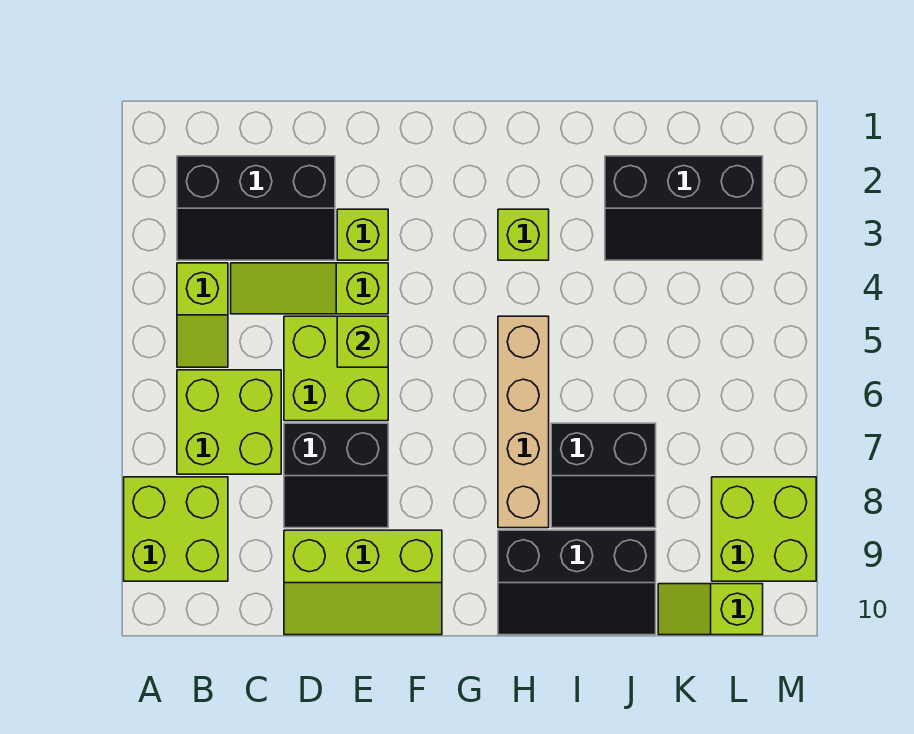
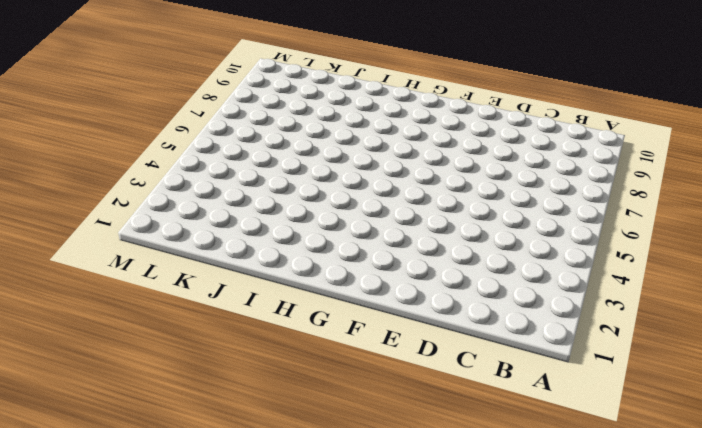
none -> lime brick A8:B9 level 1
none -> black slope B2:D3 level 1 top 2
none -> lime slope B4:B5 level 1 top 4

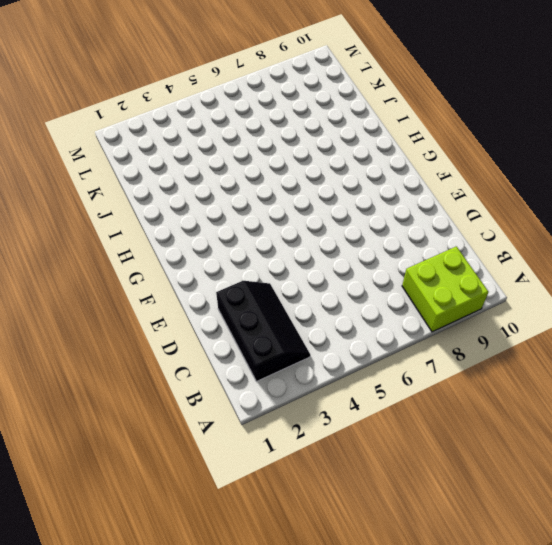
none -> lime slope B4:B5 level 1 top 4
none -> lime brick B6:C7 level 1
none -> lime slope C4:E4 level 1 top E

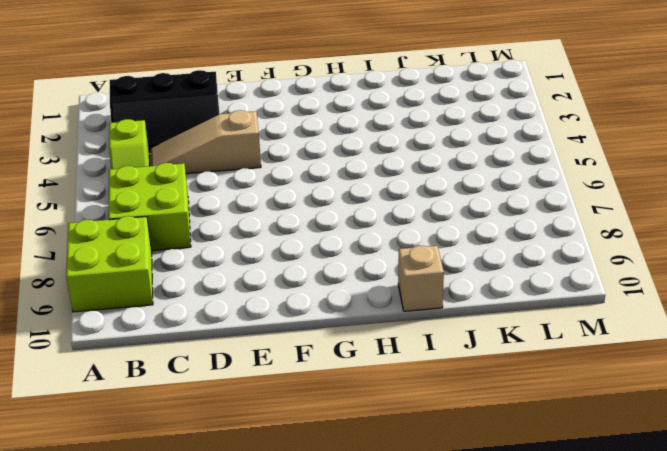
tan slope C4:E4 level 1 top E -> lime slope C4:E4 level 1 top E
tan brick I10 level 1 -> black slope H9:J10 level 1 top 9
none -> lime brick D5:E6 level 1
none -> black slope D7:E8 level 1 top 7
none -> lime slope D9:F10 level 1 top 9

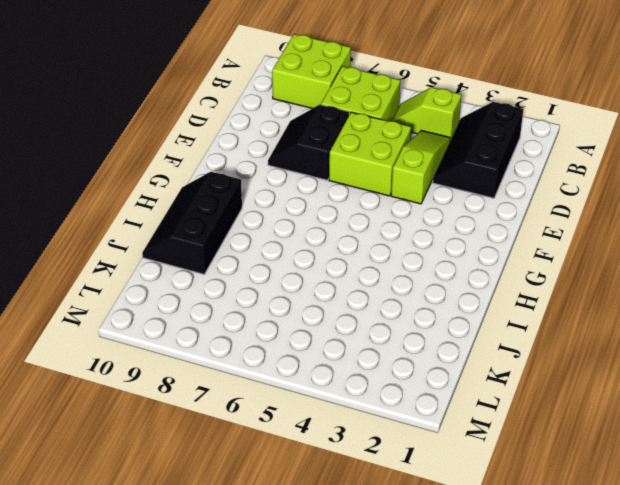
none -> lime slope D9:F10 level 1 top 9
none -> lime brick E3 level 1
none -> lime brick H3 level 1

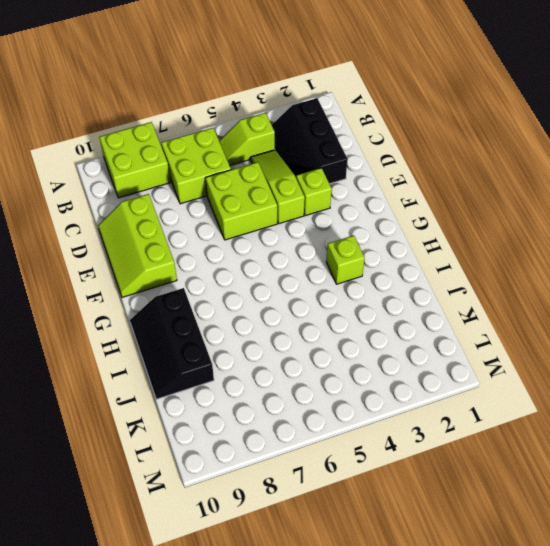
none -> black slope D7:E8 level 1 top 7
none -> tan brick H5:H8 level 1
none -> black slope I7:J8 level 1 top 7

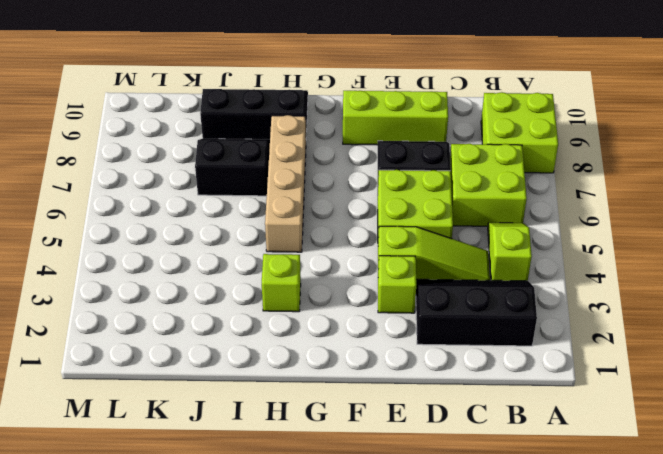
none -> black slope J2:L3 level 1 top 2
none -> lime slope K10:L10 level 1 top L
none -> lime brick L8:M9 level 1

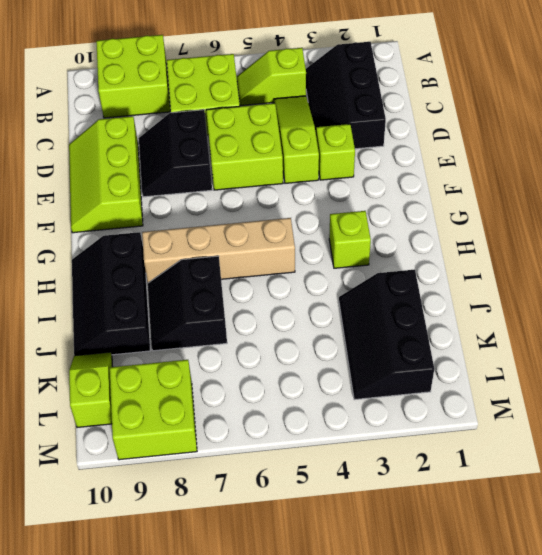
none -> lime brick E5 level 2

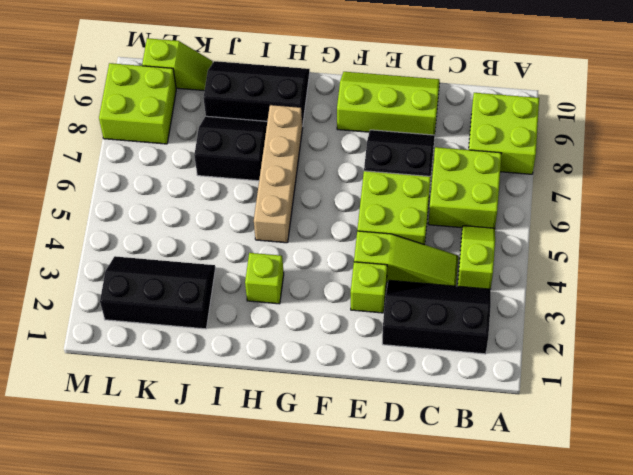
none -> lime brick E5 level 2

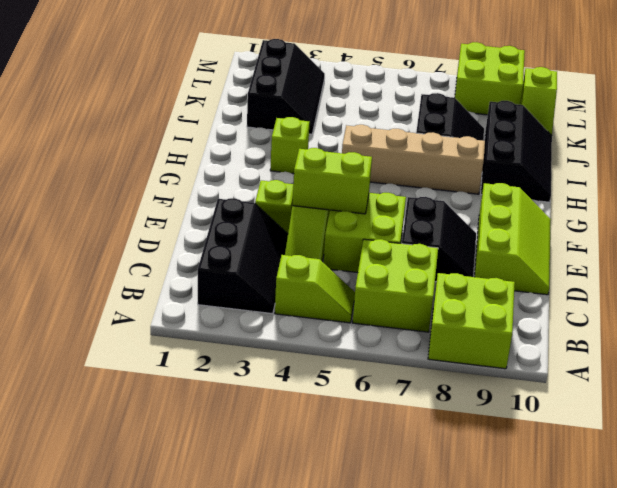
lime brick E4:E5 level 2 -> lime brick E5 level 2

